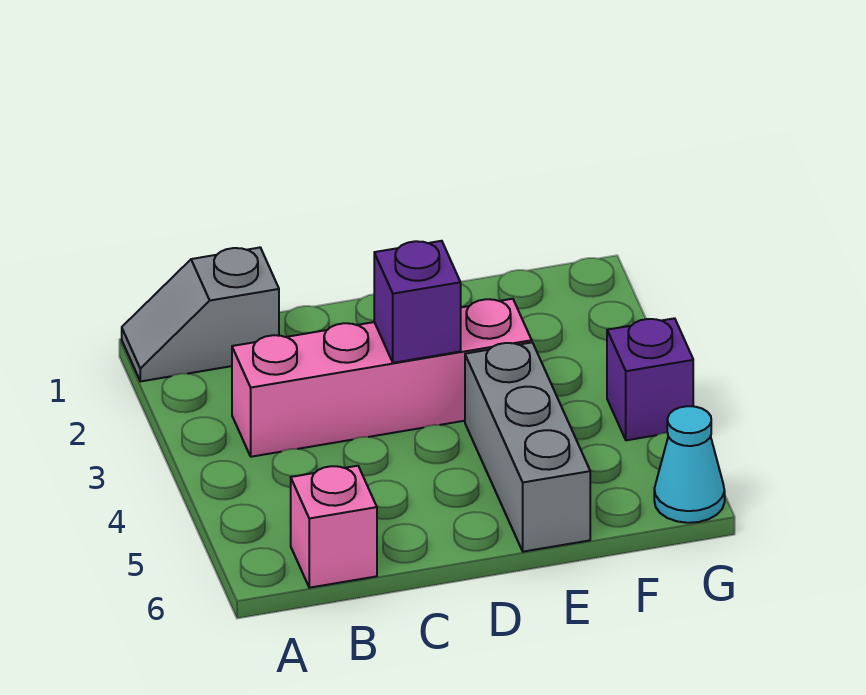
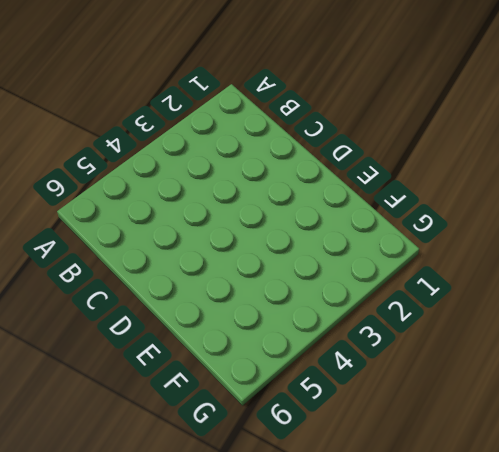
none -> grey slope A1:B1 level 1 top B
none -> pink brick B3:E3 level 1

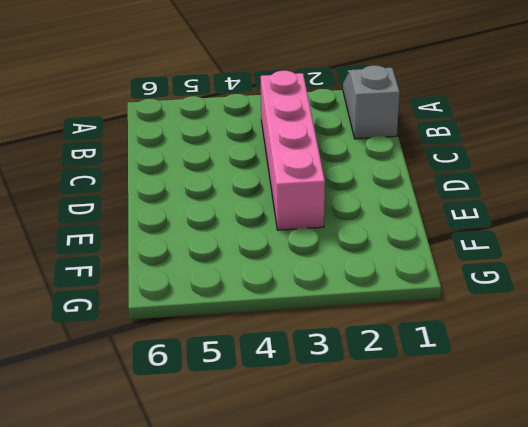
none -> pink brick B6 level 1
none -> grey brick E4:E6 level 1

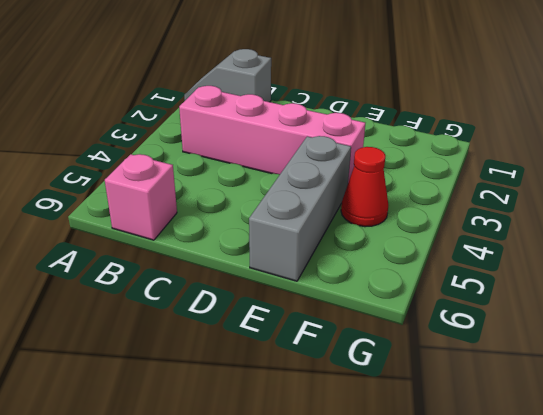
red cone F4 level 1 -> none
none -> purple brick G4 level 1
none -> cyan cone G6 level 1

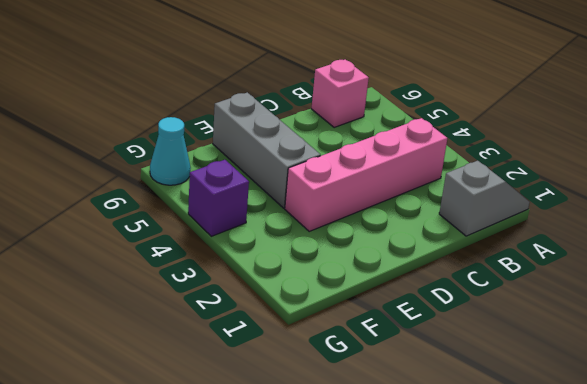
none -> purple brick D3 level 2

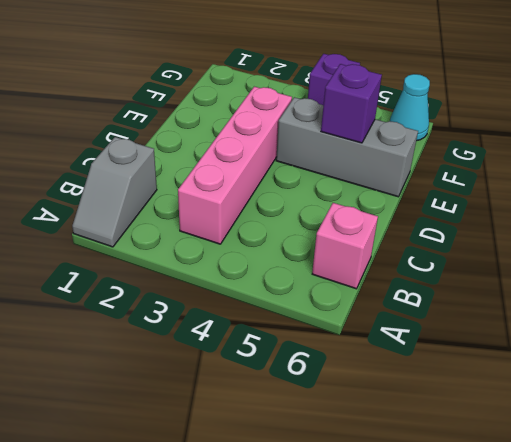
purple brick E5 level 2 -> purple brick D3 level 2

